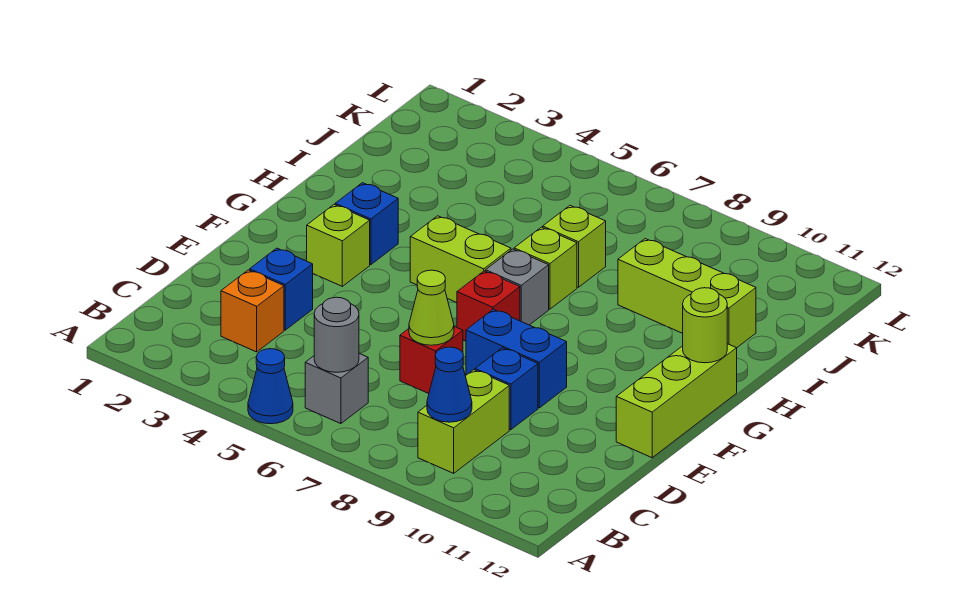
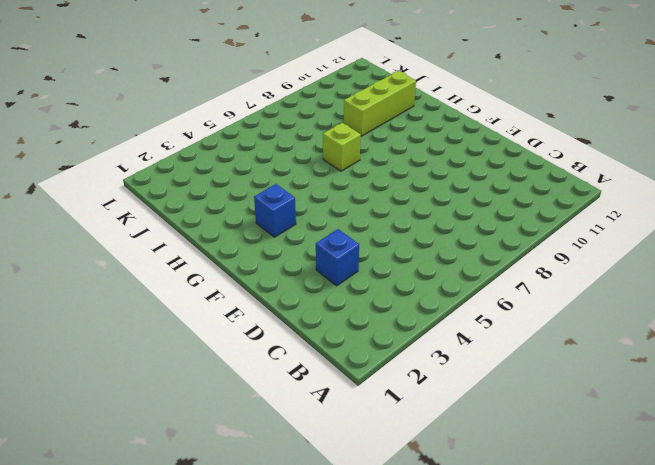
none -> blue cone A5 level 1
none -> grey brick B6 level 1
none -> lime brick B9:C9 level 1

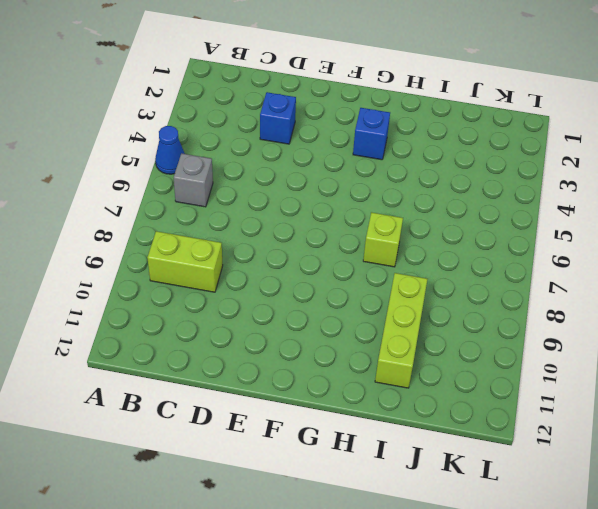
none -> orange brick C3 level 1
none -> red brick D7 level 1
none -> blue brick D9 level 1

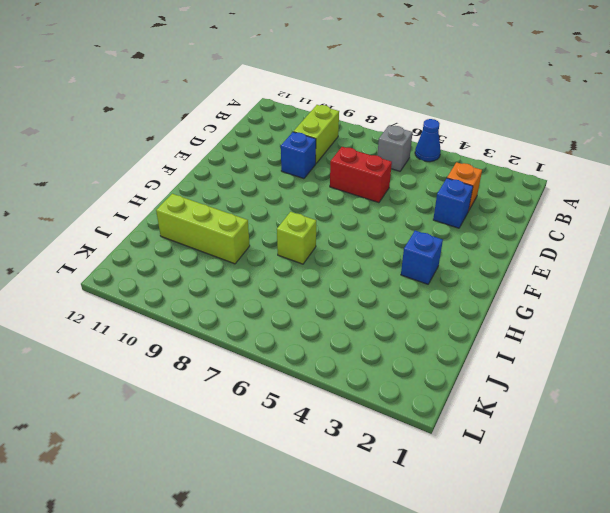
red brick D6:D7 level 1 -> red brick D7 level 1
none -> blue brick E8:E9 level 1
none -> lime brick E12:G12 level 1
none -> lime brick F3 level 1

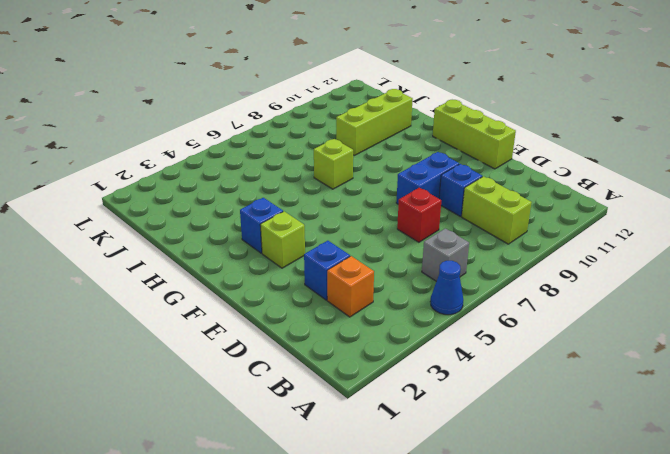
none -> red brick F7 level 1
none -> lime brick G5:G6 level 1
none -> grey brick G7 level 1

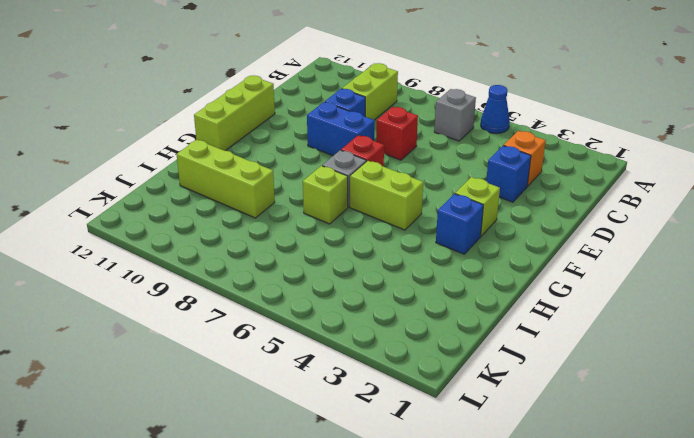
none -> lime brick I7 level 1
none -> grey round brick B6 level 2
none -> blue cone B9 level 2

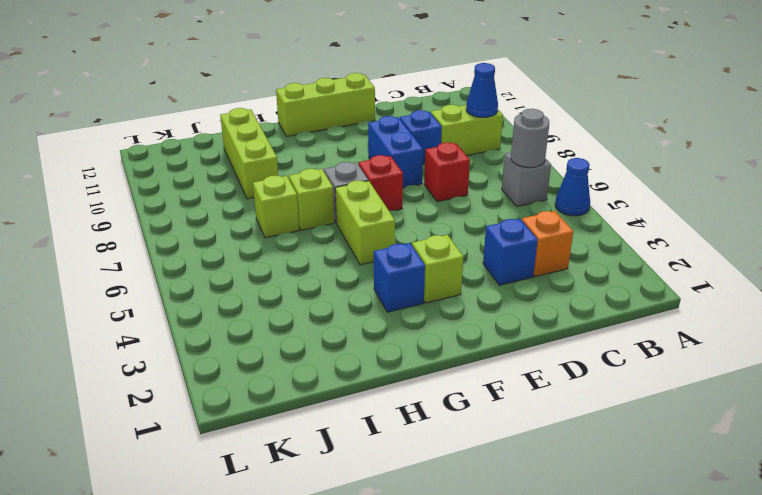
none -> lime cone D7 level 2
none -> lime round brick G12 level 2

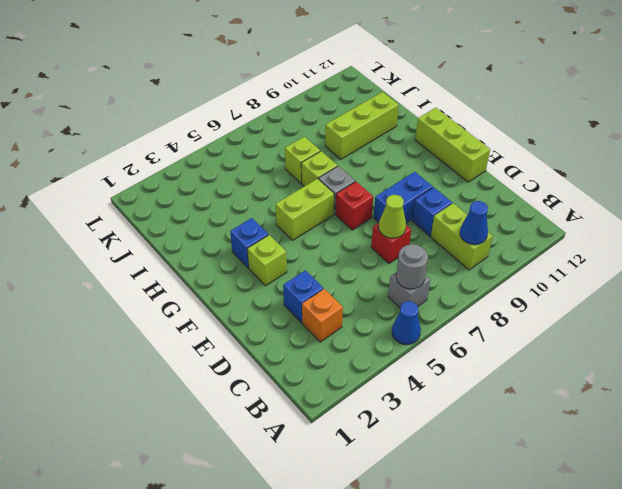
none -> lime round brick G12 level 2

